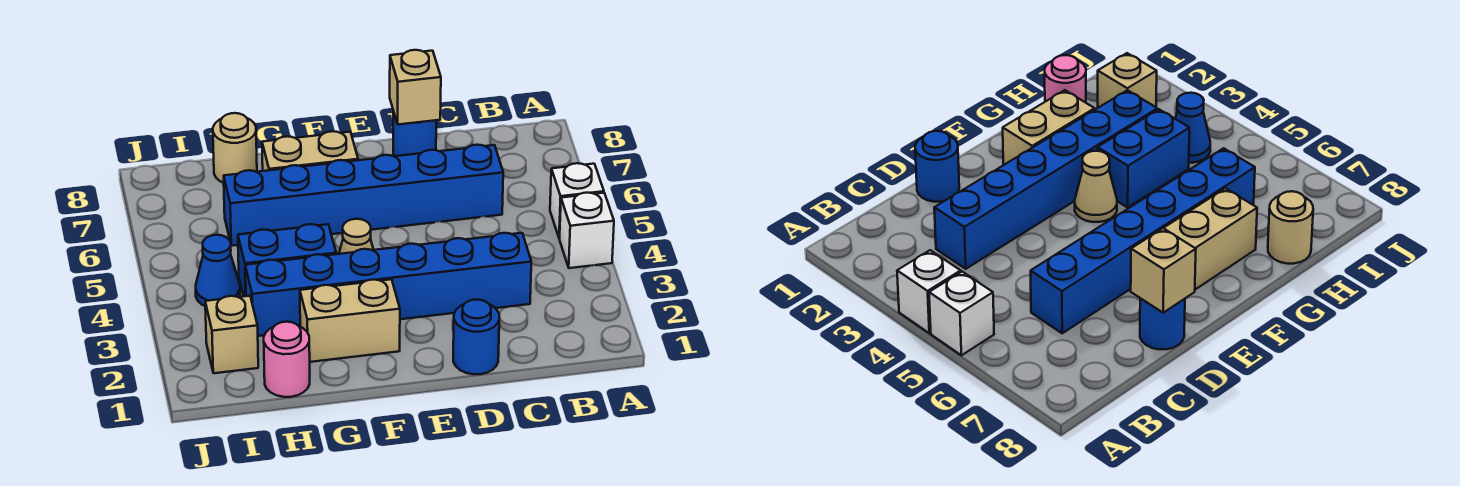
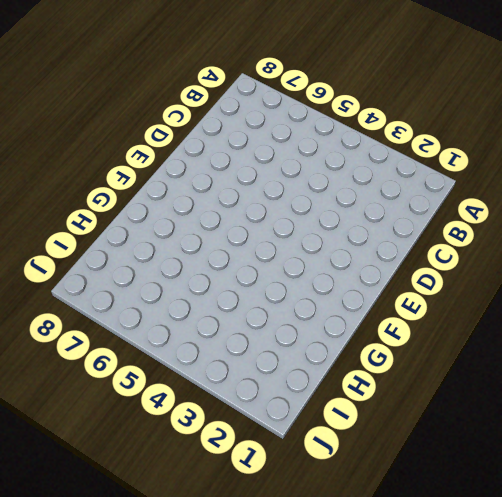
none -> white brick A4 level 1
none -> white brick A5 level 1
none -> blue brick C3:H3 level 1

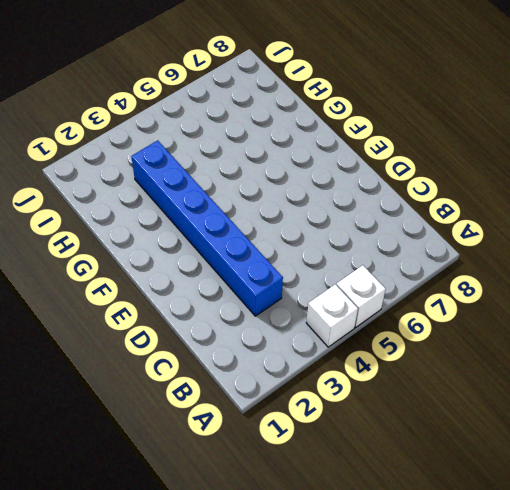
none -> blue brick C6:H6 level 1
none -> blue round brick D1 level 1
none -> blue round brick D8 level 1

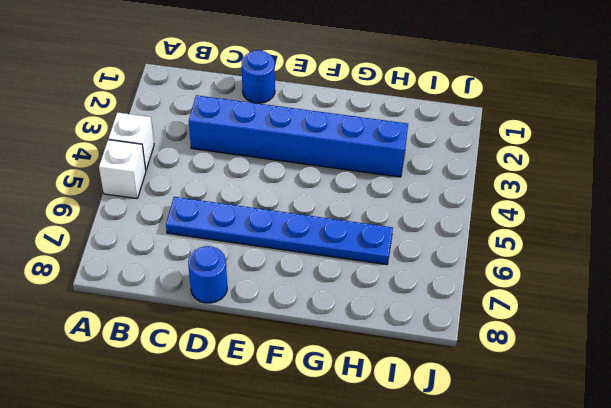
blue plate C6:H6 level 1 -> blue brick C6:H6 level 1
none -> tan brick F2:G2 level 1
none -> tan cone F4 level 1
none -> tan brick F7:G7 level 1

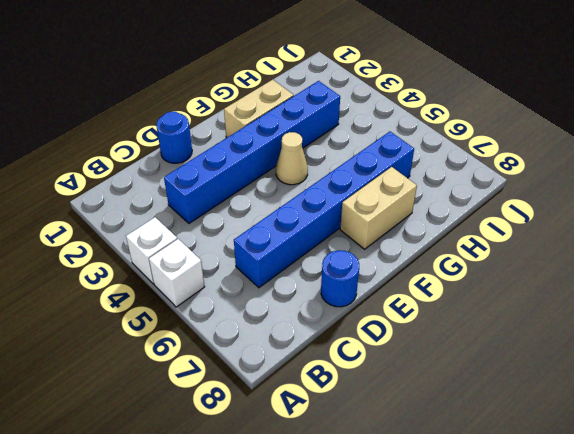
none -> blue brick G4:H4 level 1
none -> pink round brick H1 level 1
none -> tan round brick H8 level 1

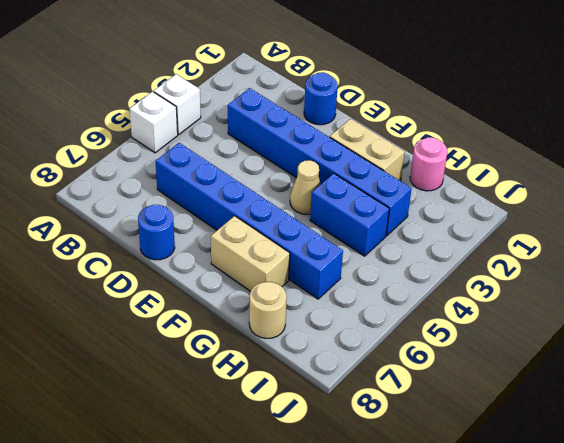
none -> tan brick I2 level 1
none -> blue cone I4 level 1
none -> tan brick D8 level 2

